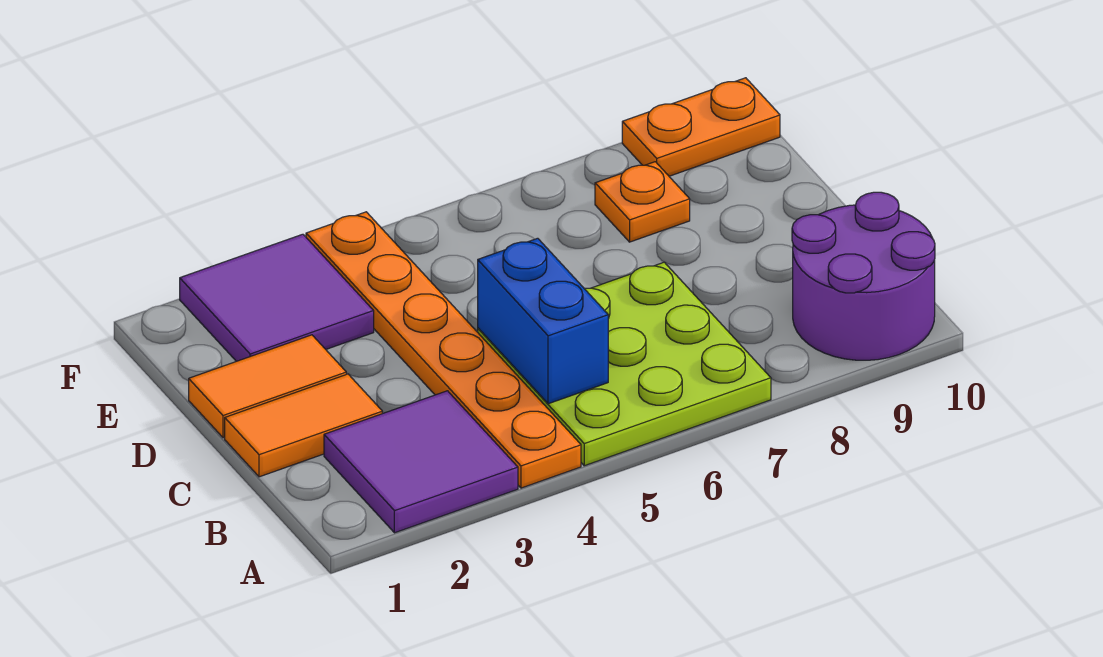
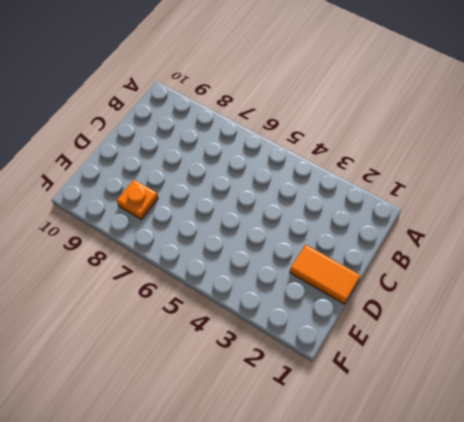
none -> purple tile A2:B3 level 1
none -> orange plate A4:F4 level 1

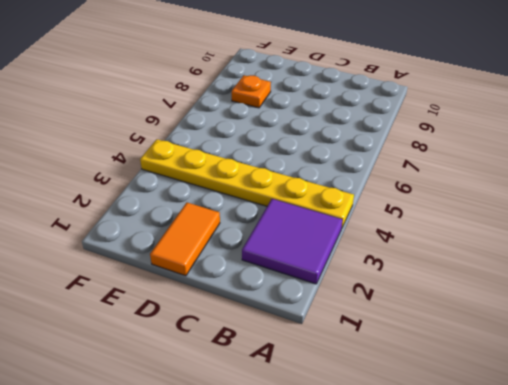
yellow plate A4:F4 level 1 -> orange plate A4:F4 level 1
none -> lime plate A5:C7 level 1
none -> purple round brick A9:B10 level 1

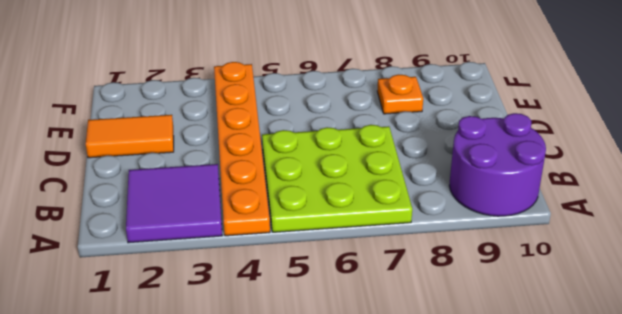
none -> orange tile C1:C2 level 1
none -> purple tile E2:F3 level 1

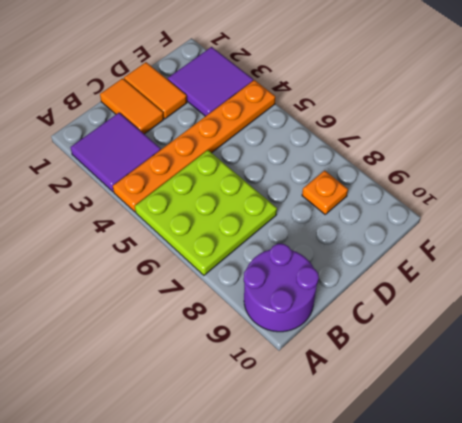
none -> orange plate F9:F10 level 1
none -> blue brick B5:C5 level 2

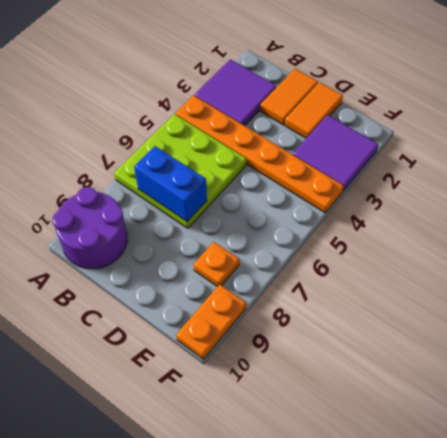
blue brick B7:C7 level 2 -> blue brick B5:C5 level 2

